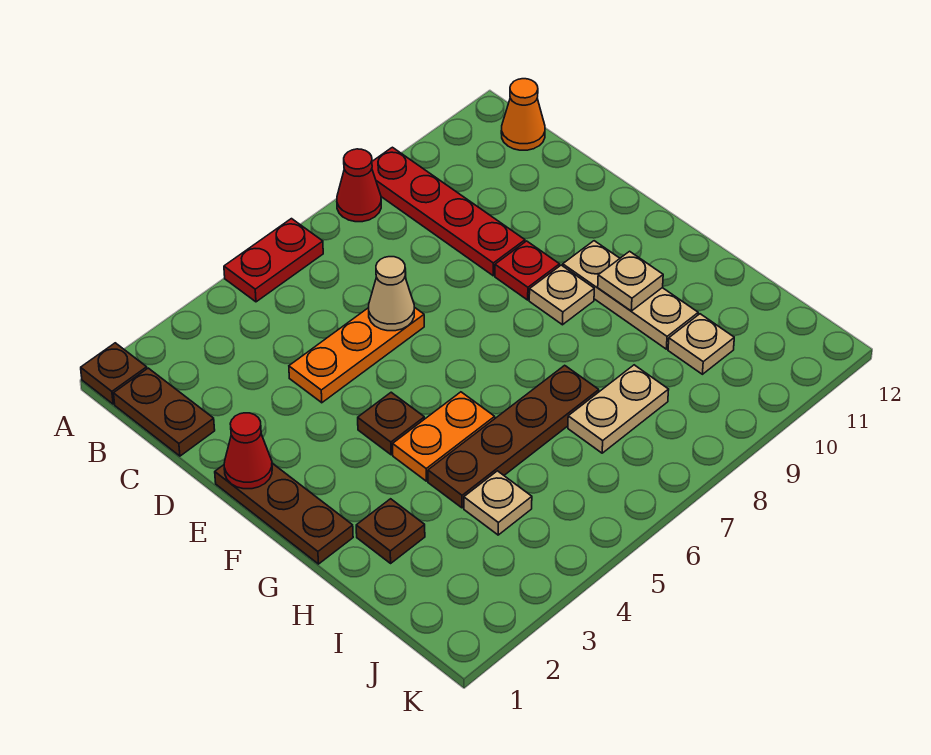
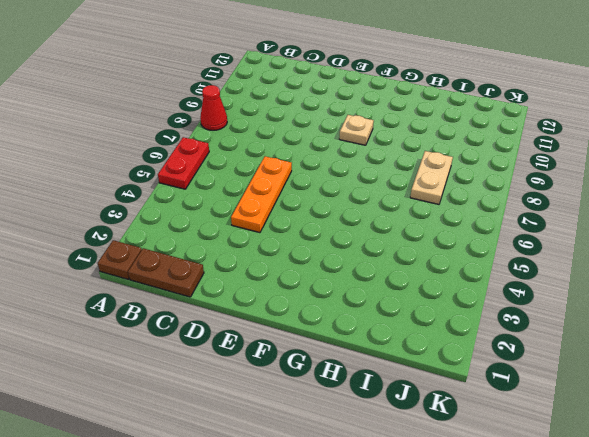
none -> red plate A9:D9 level 1
none -> orange cone B12 level 1
none -> brown plate E1:G1 level 1

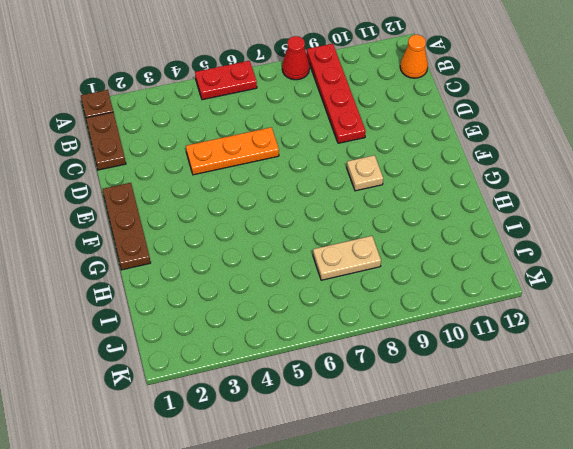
none -> red plate E9 level 1
none -> brown plate F4 level 1
none -> tan plate F10:H10 level 1

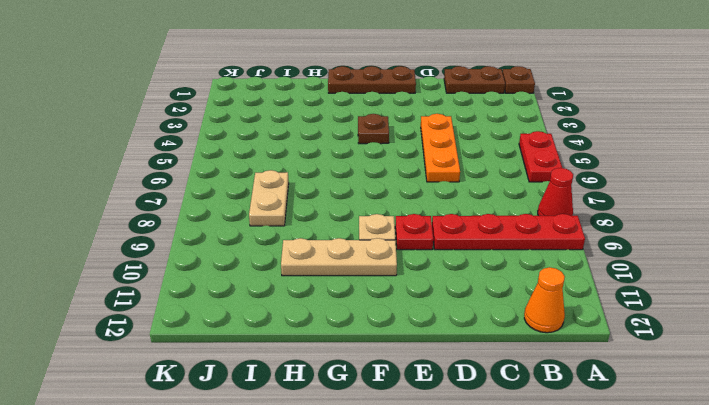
none -> orange plate G4:G5 level 1
none -> brown plate H2 level 1
none -> brown plate H4:H7 level 1

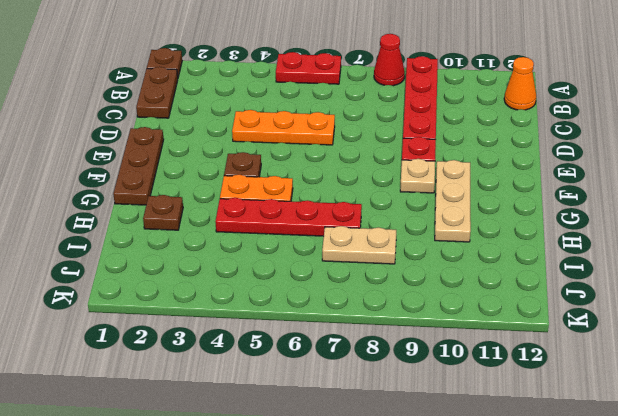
red plate H4:H7 level 1 -> brown plate H4:H7 level 1
none -> tan plate I4 level 1
none -> tan plate I10 level 1
none -> tan cone D6 level 2

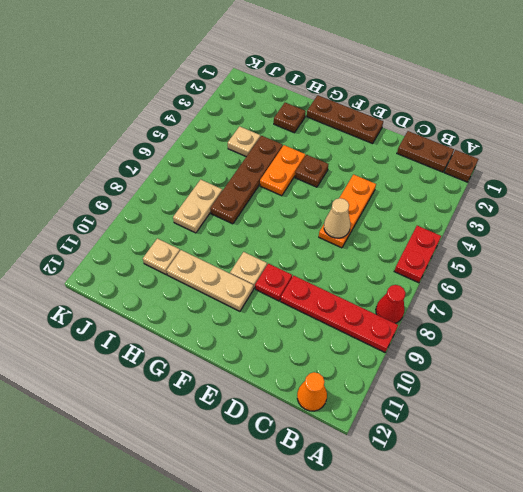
none -> red cone E1 level 2
none -> tan plate G10 level 2

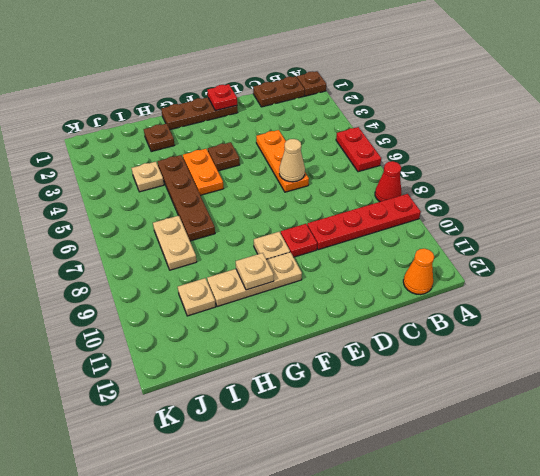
red plate E1 level 2 -> red cone E1 level 2

